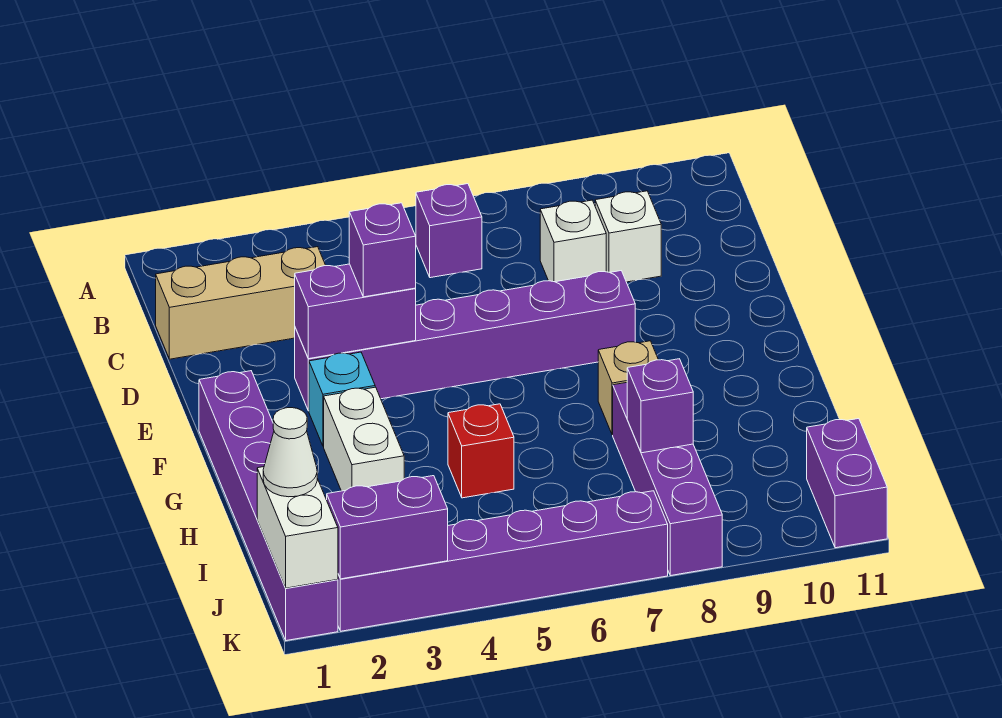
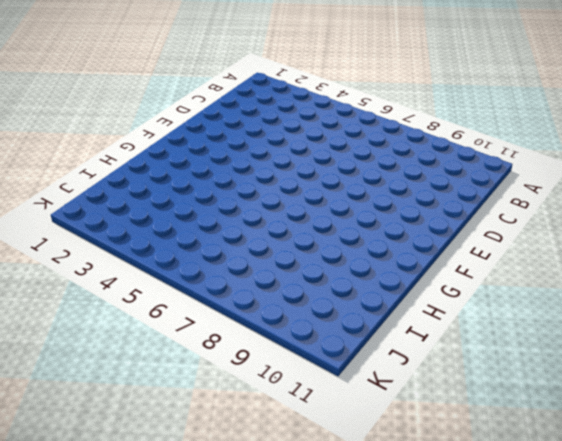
none -> purple brick B6 level 1
none -> tan brick C1:C3 level 1
none -> white brick C8 level 1

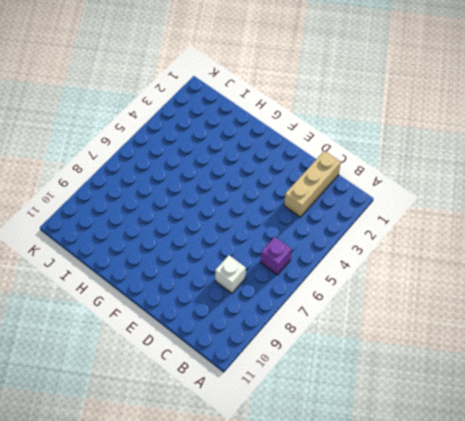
none -> white brick C9 level 1
none -> purple brick E3:E8 level 1
none -> purple brick F1:K1 level 1

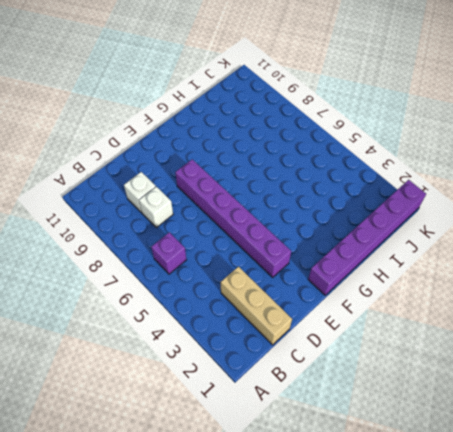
none -> cyan brick F3 level 1
none -> white brick G3:H3 level 1
none -> tan brick G8 level 1

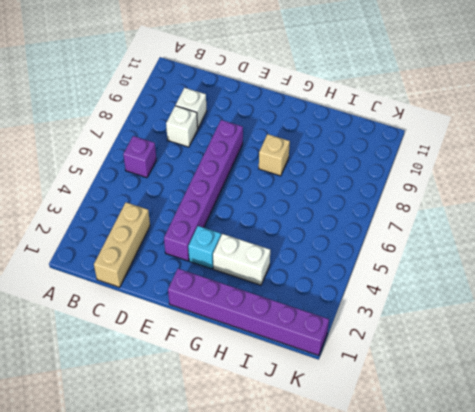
none -> red brick H5 level 1
none -> purple brick H8:K8 level 1
none -> purple brick J11:K11 level 1

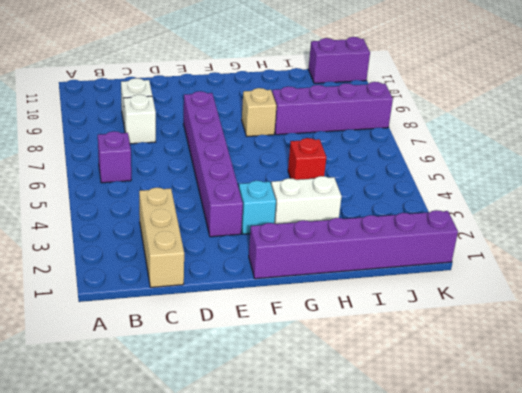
none -> purple brick K2:K7 level 1
none -> purple brick E3:E4 level 2
none -> purple brick I8 level 2

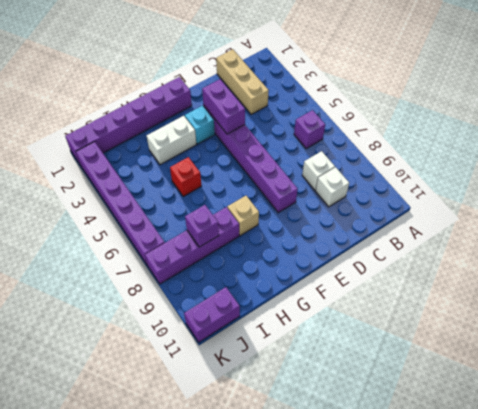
none -> white brick J1:K1 level 2
none -> purple brick K2:K3 level 2
none -> purple brick E4 level 3

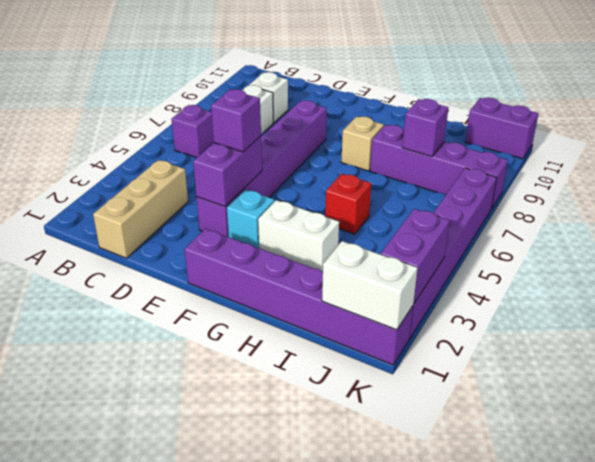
none -> white cone J1 level 3

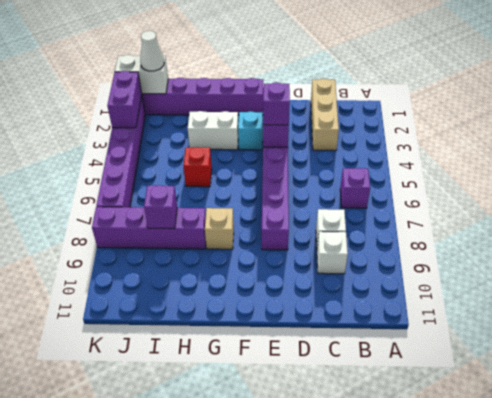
none -> purple brick J11:K11 level 1

